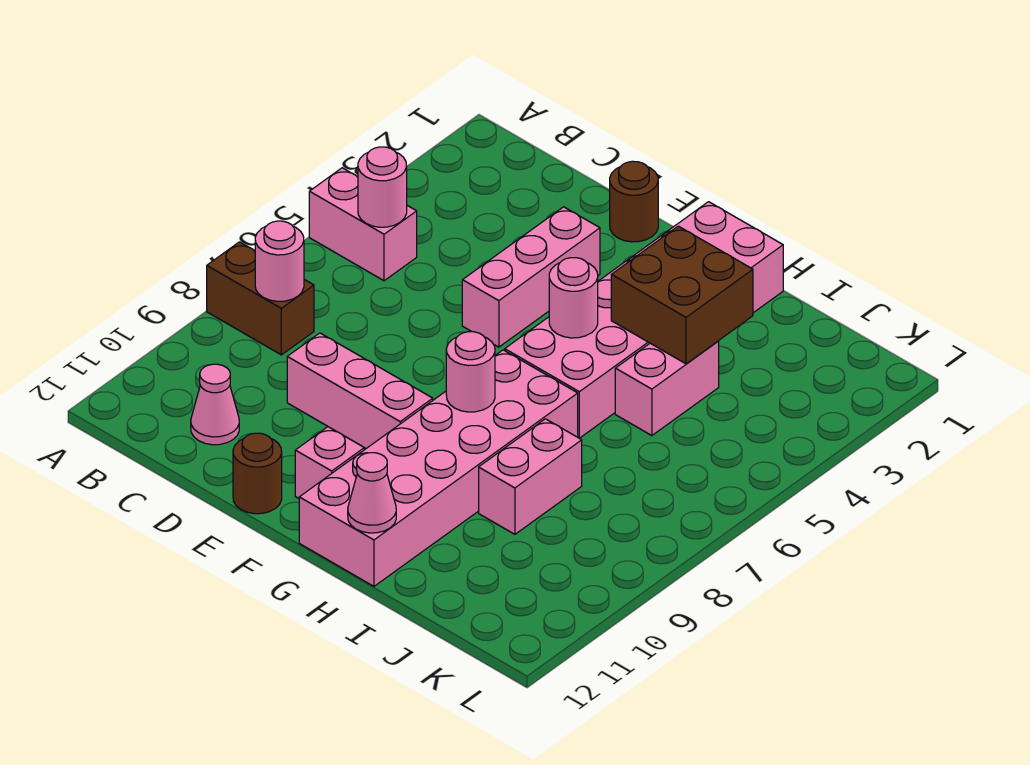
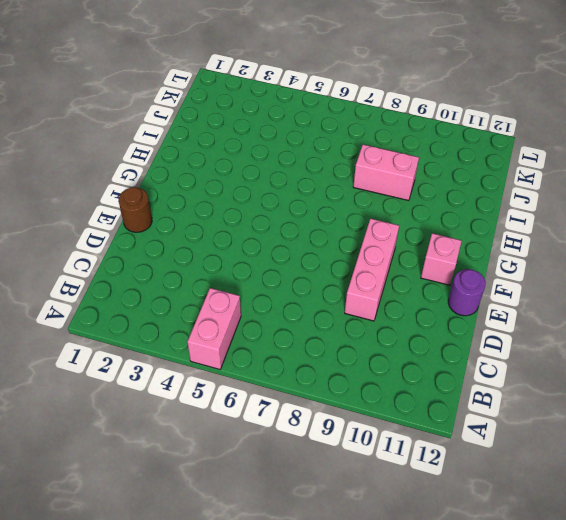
purple round brick E12 level 1 -> brown round brick E12 level 1
none -> brown brick A8:B8 level 1
none -> pink cone C11 level 1
none -> pink brick E3:E5 level 1

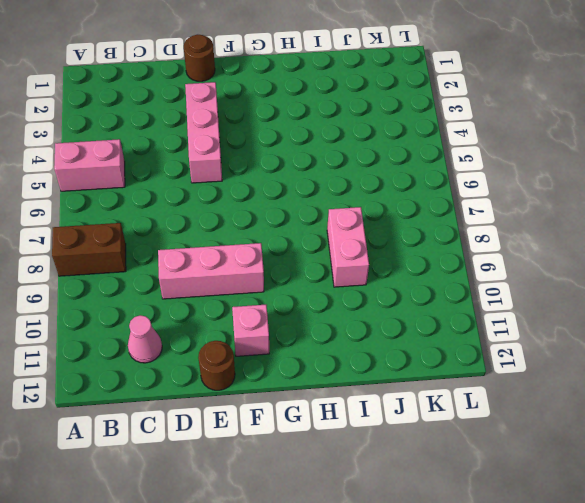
none -> pink brick G1:H6 level 1
none -> pink brick G7:H12 level 1
none -> pink brick I4:I5 level 1

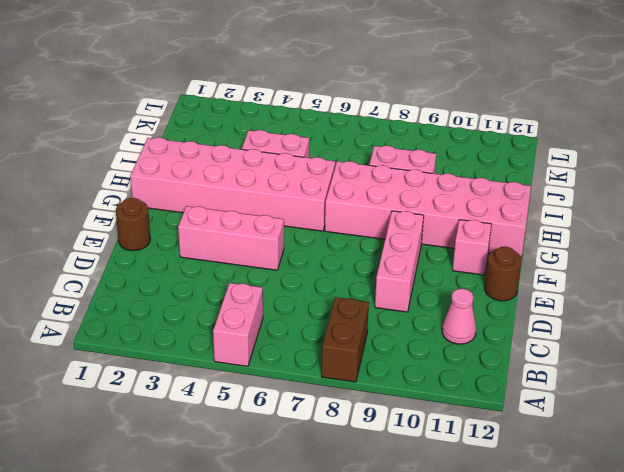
none -> pink round brick B5 level 2
none -> pink round brick B8 level 2
none -> pink round brick G5 level 2

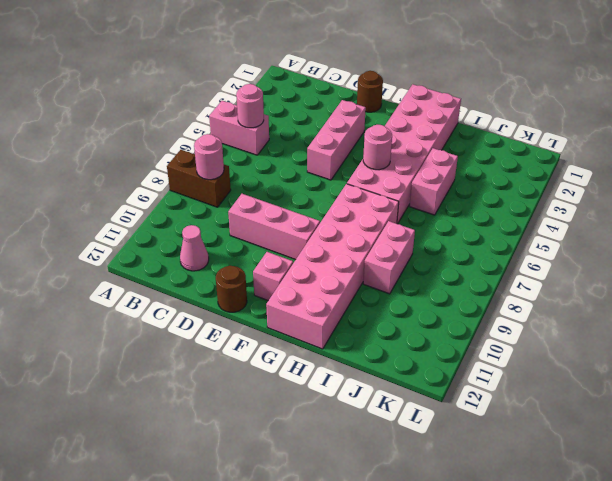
none -> pink round brick G8 level 2
none -> brown brick H3:I4 level 2
none -> pink cone H12 level 2

